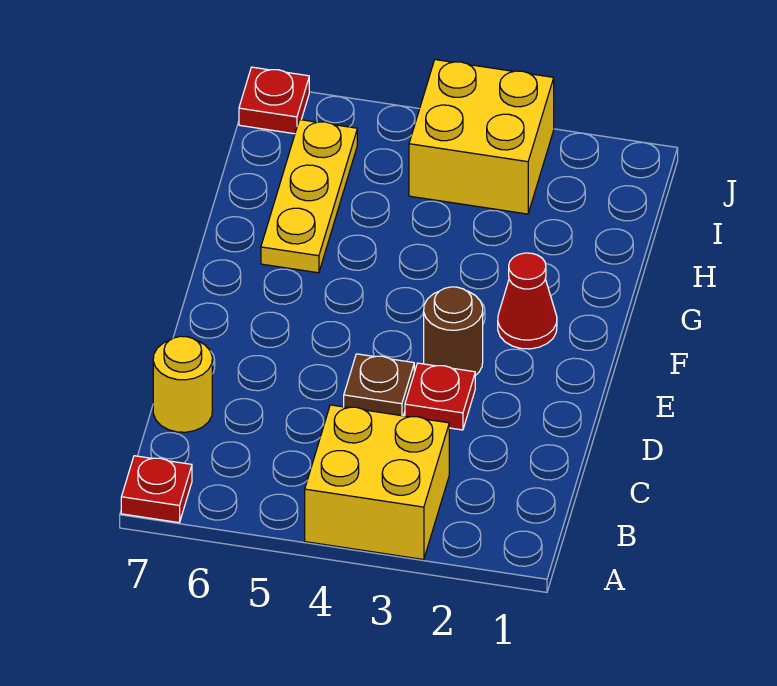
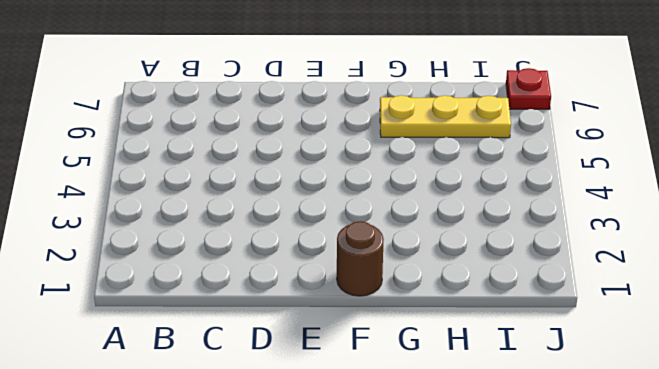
brown round brick F1 level 1 -> brown round brick E3 level 1
none -> yellow brick A3:B4 level 1
none -> red plate A7 level 1

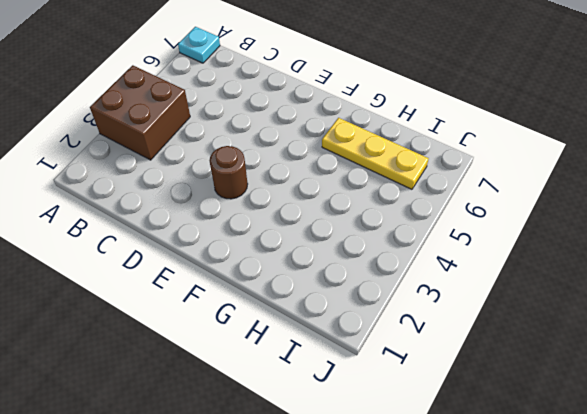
brown brick A3:B4 level 1 -> yellow brick A3:B4 level 1
cyan plate A7 level 1 -> red plate A7 level 1
none -> yellow round brick C7 level 1
none -> red plate D3 level 1

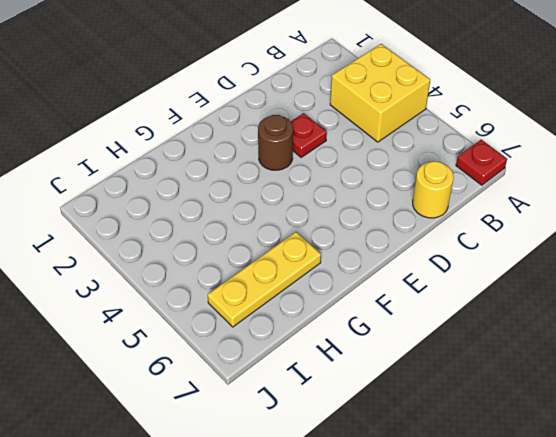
none -> brown plate D4 level 1
none -> red cone F2 level 1

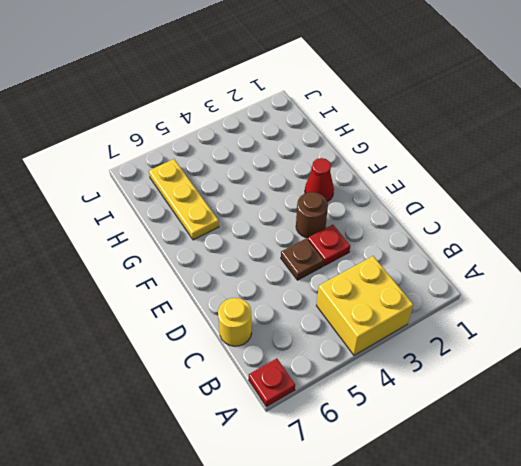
none -> yellow brick I3:J4 level 1
none -> red plate J7 level 1

